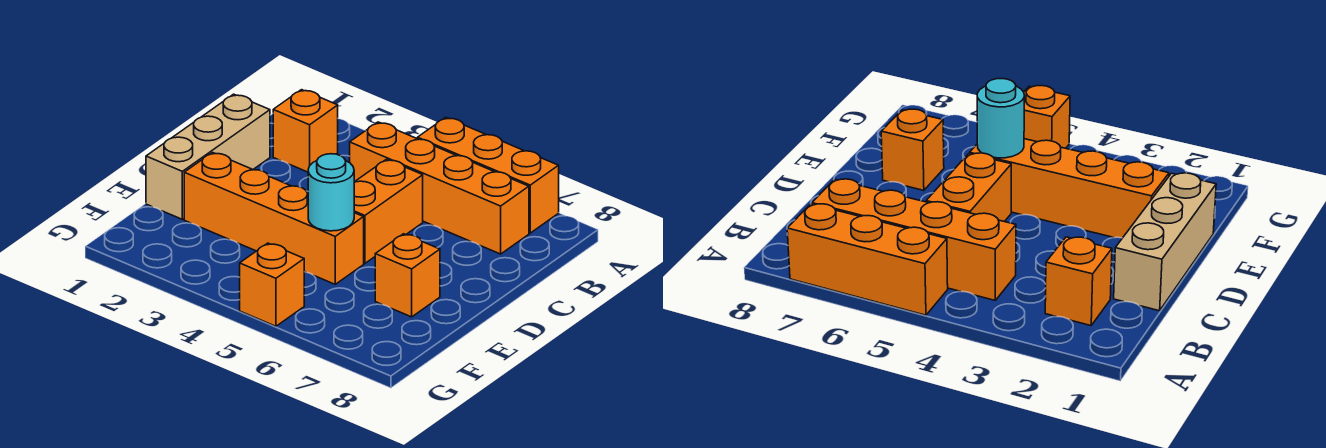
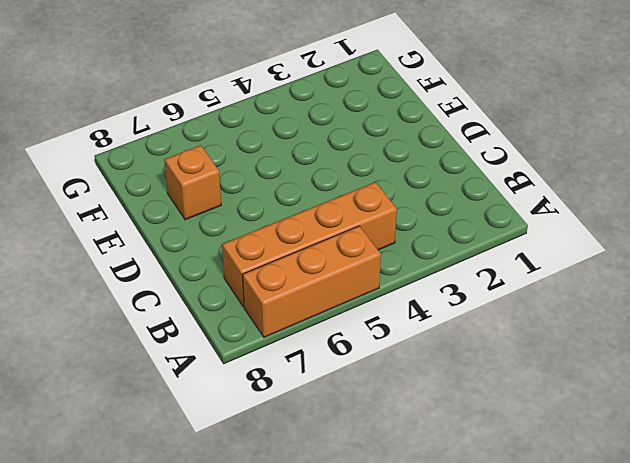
none -> orange brick B2 level 1
none -> tan brick C1:E1 level 1

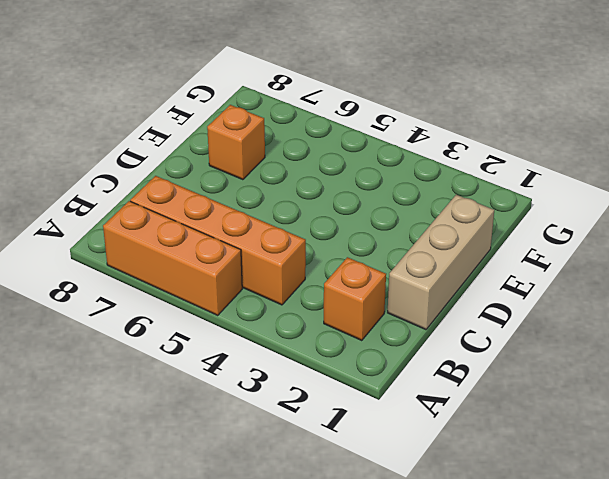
none -> orange brick C5:D5 level 1
none -> orange brick E2:E5 level 1

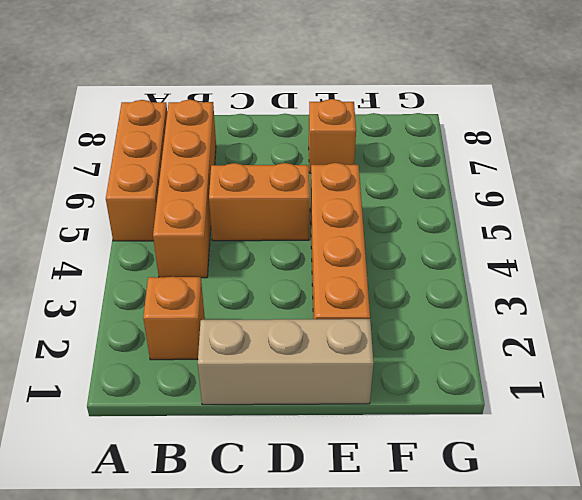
none -> orange brick G5 level 1
none -> cyan round brick E5 level 2

